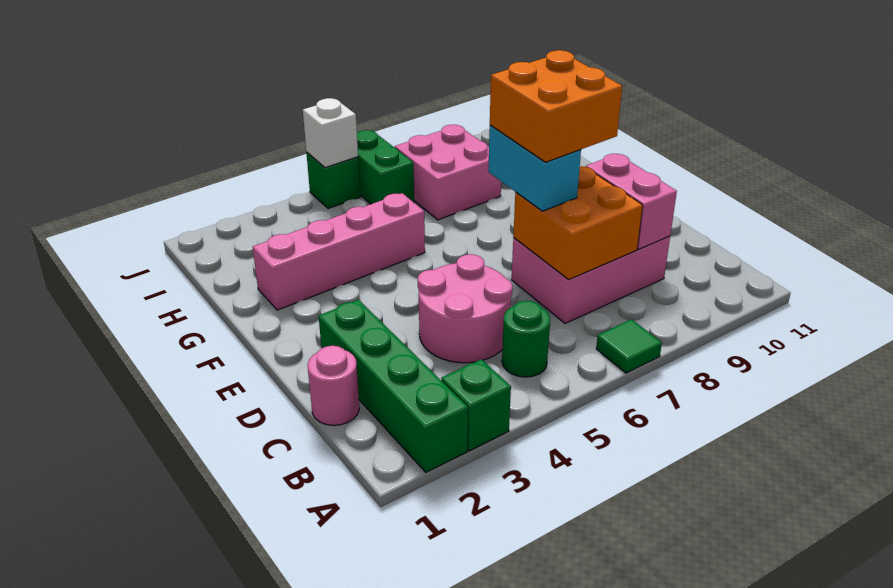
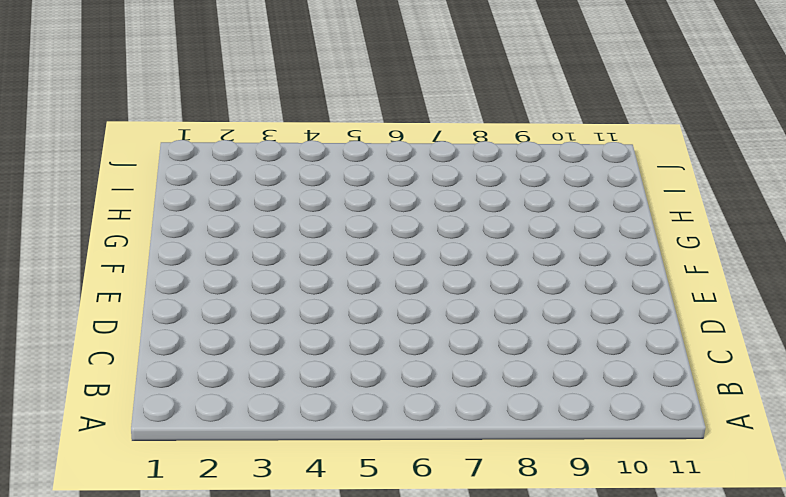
none -> green brick A2:D2 level 1
none -> green brick A3 level 1
none -> green tile A7 level 1

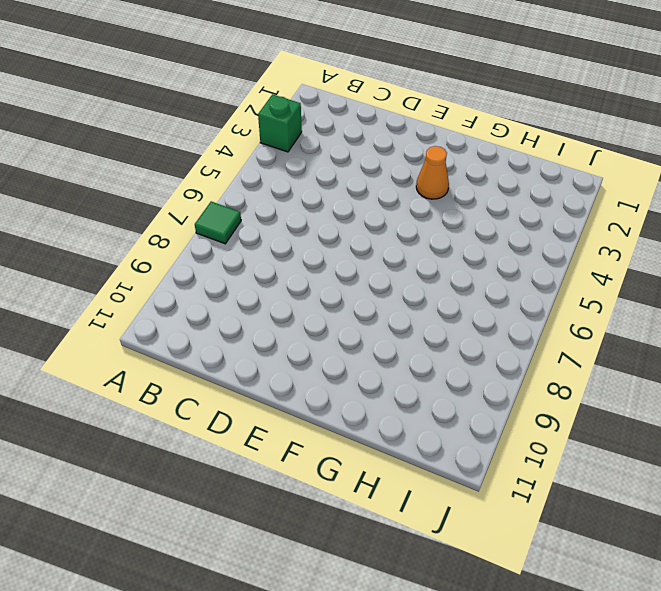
orange cone F3 level 1 -> none
none -> green brick A2:D2 level 1
none -> green round brick B5 level 1
none -> pink round brick C1 level 1

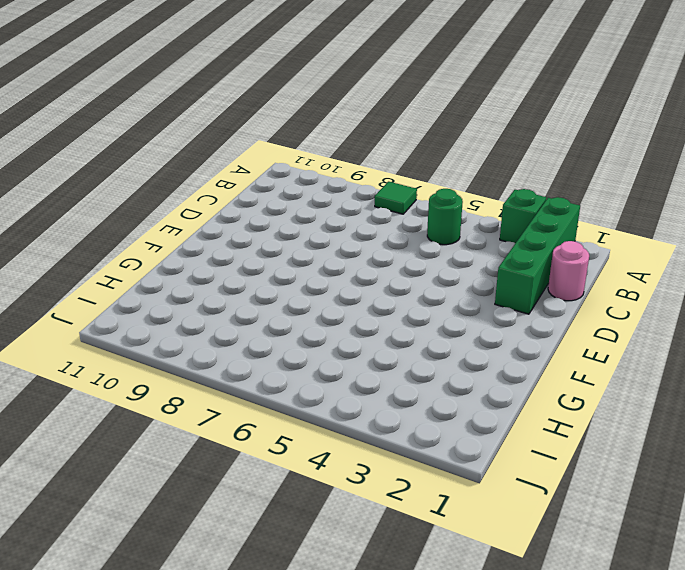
none -> pink round brick C4:D5 level 1
none -> pink brick C7:D9 level 1
none -> pink brick G2:G5 level 1

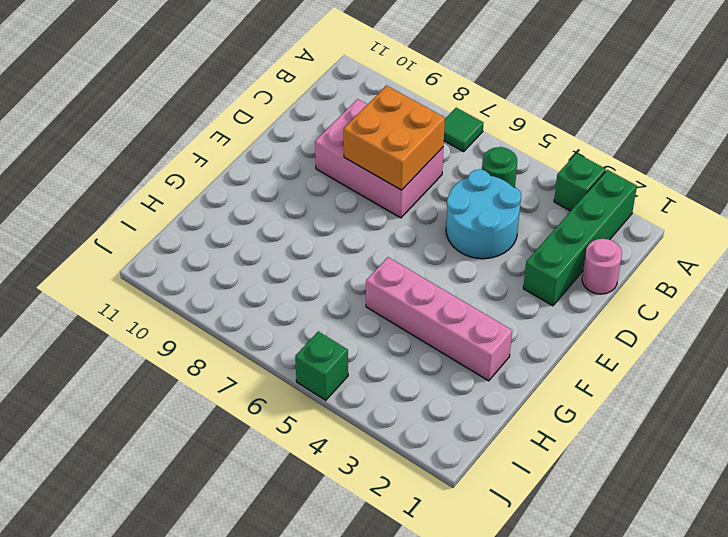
cyan round brick C4:D5 level 1 -> pink round brick C4:D5 level 1
none -> pink brick H7:I8 level 1
none -> green brick I6:J6 level 1
none -> pink brick C9:D9 level 2

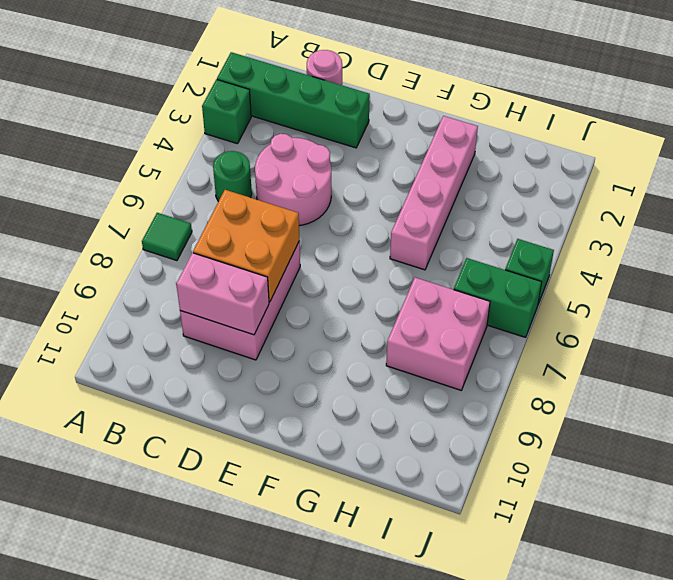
none -> white brick J5 level 2
none -> cyan brick D7:E7 level 3
none -> orange brick D7:E8 level 4

